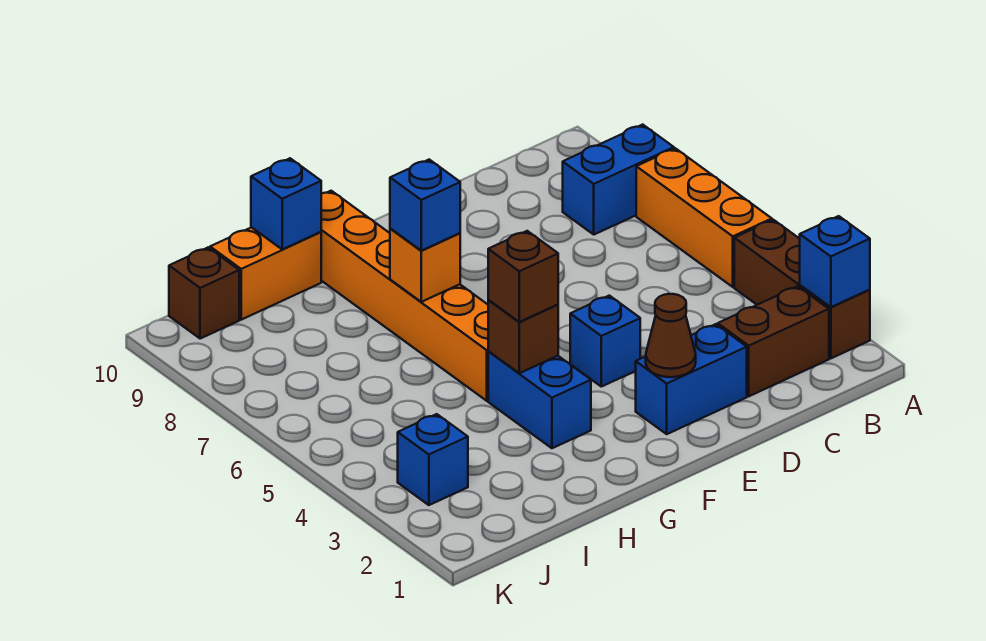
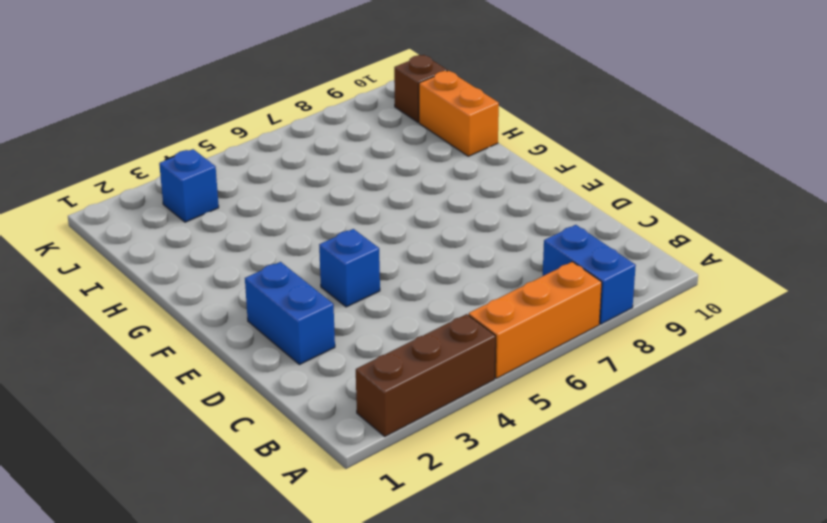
none -> brown brick B2:C2 level 1
none -> blue brick G3:G4 level 1
none -> orange brick G5:G10 level 1

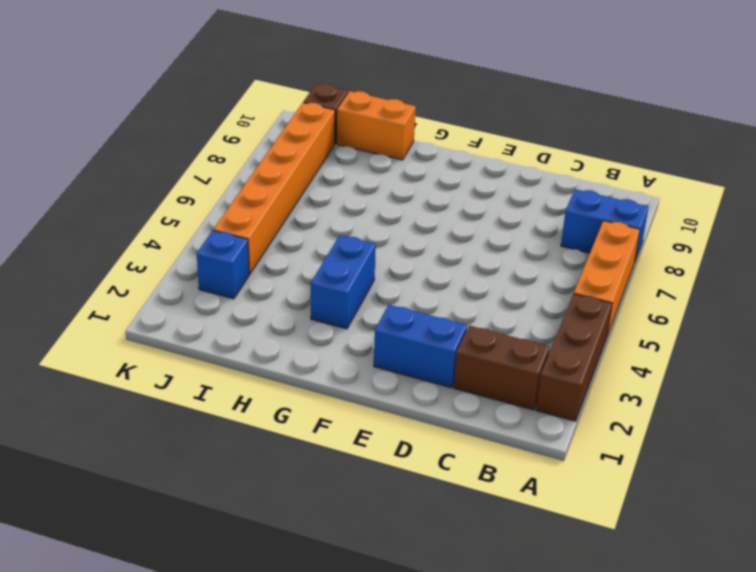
orange brick J4:J9 level 1 -> orange brick G5:G10 level 1
none -> blue brick E4 level 1
none -> blue brick A2 level 2
none -> brown cone E2 level 2

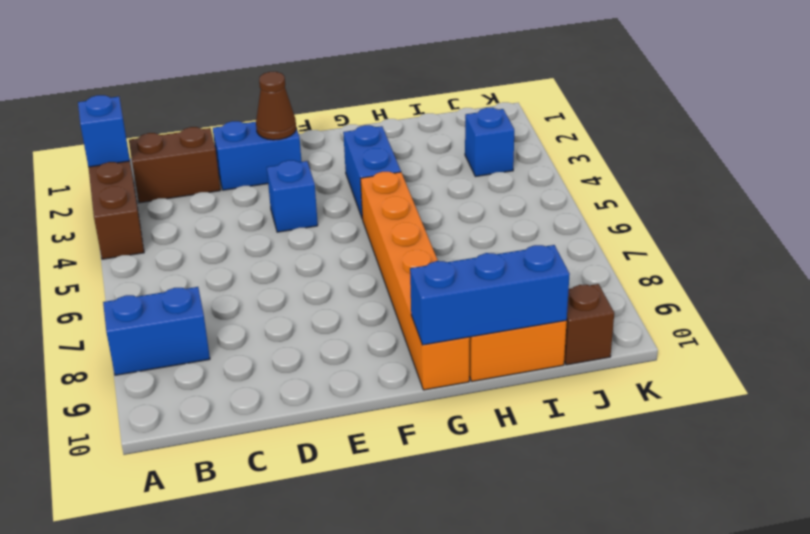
blue brick G10:I10 level 2 -> blue brick H10 level 2
none -> orange brick A5:A7 level 1
none -> brown brick G4 level 2
none -> orange brick G7 level 2

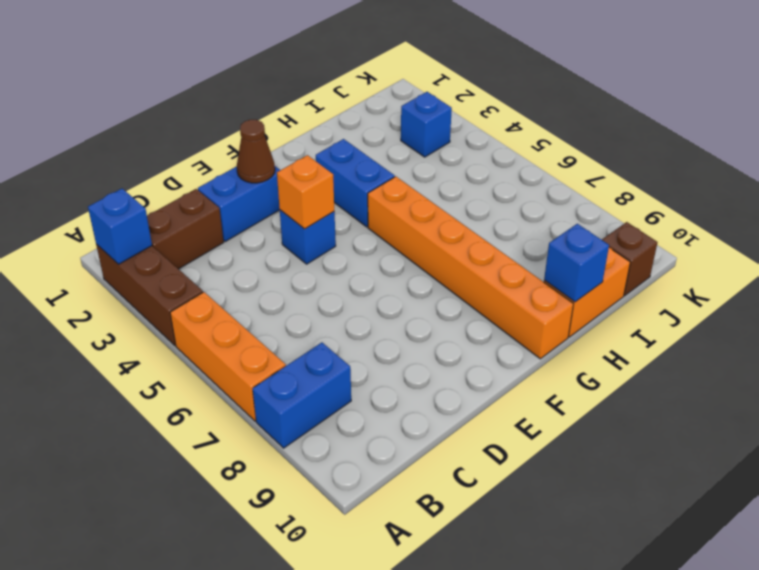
orange brick E4 level 2 -> orange brick G7 level 2
none -> brown brick G4 level 2
none -> brown brick G4 level 3
none -> blue brick G7 level 3

